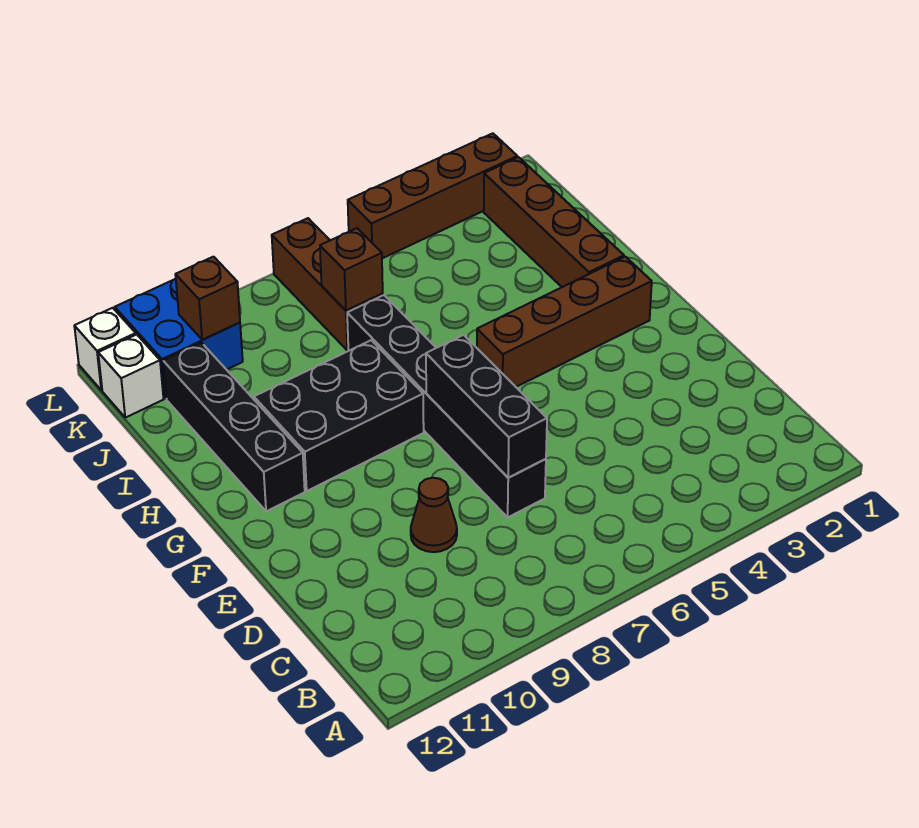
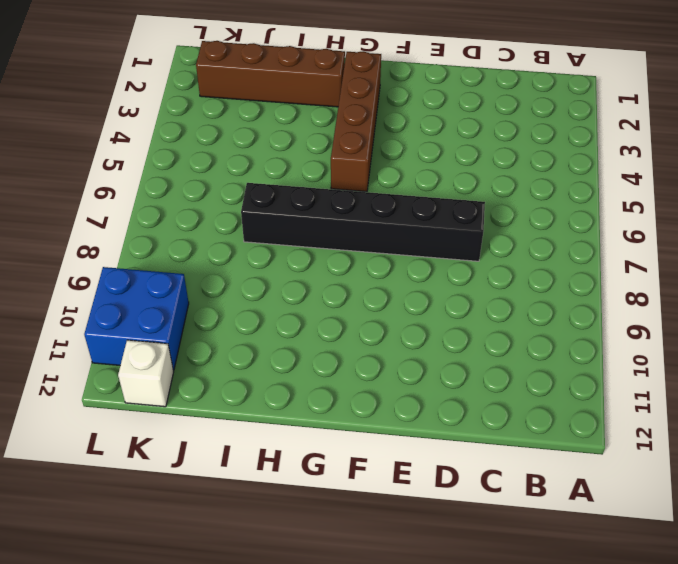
none -> brown cone D9 level 1
none -> black brick G8:H10 level 1
none -> black brick G11:J11 level 1

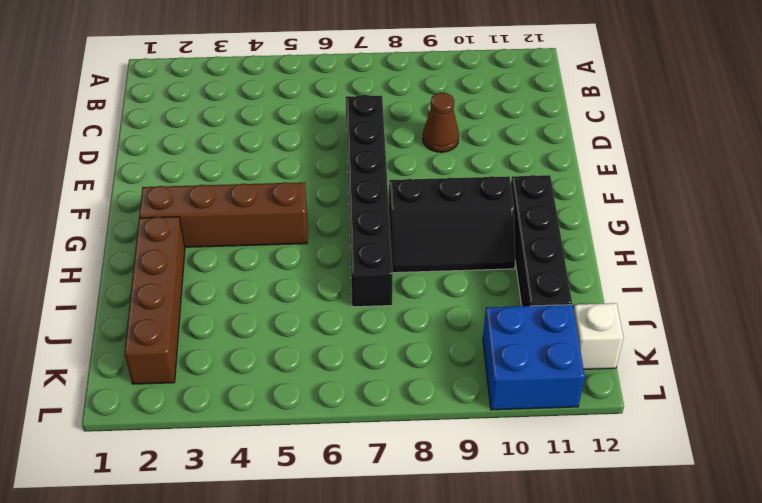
black slope G8:H10 level 1 top G -> black brick G8:H10 level 1
none -> brown brick J7:L7 level 1
none -> brown brick L2:L5 level 1
none -> white brick L12 level 1

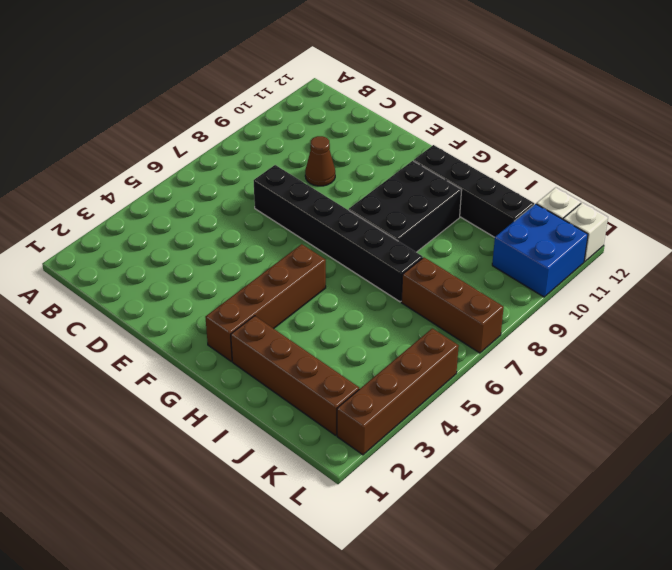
none -> black brick D7:F7 level 2
none -> brown brick J7 level 2
none -> brown brick K10 level 2

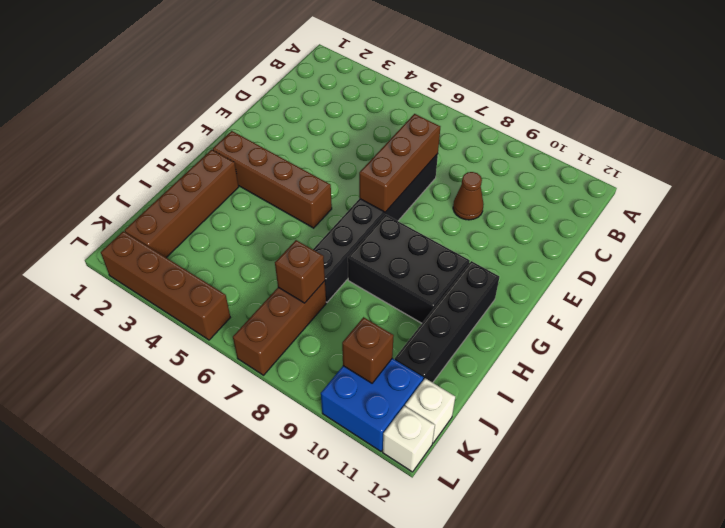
brown brick D7:F7 level 2 -> black brick D7:F7 level 2

